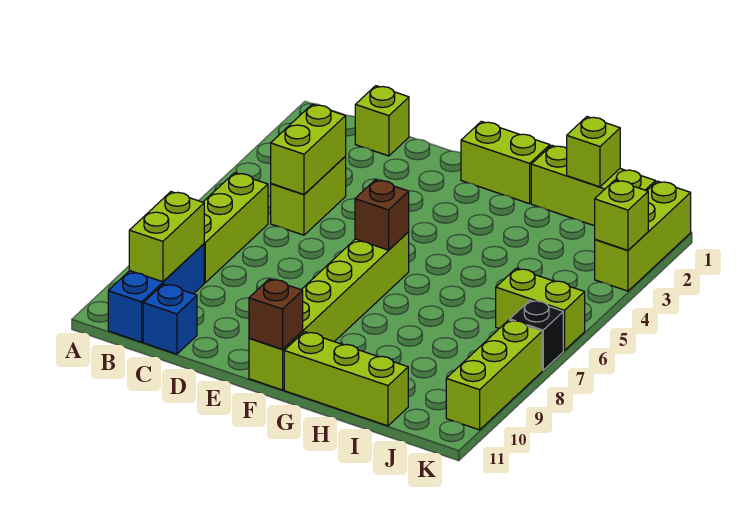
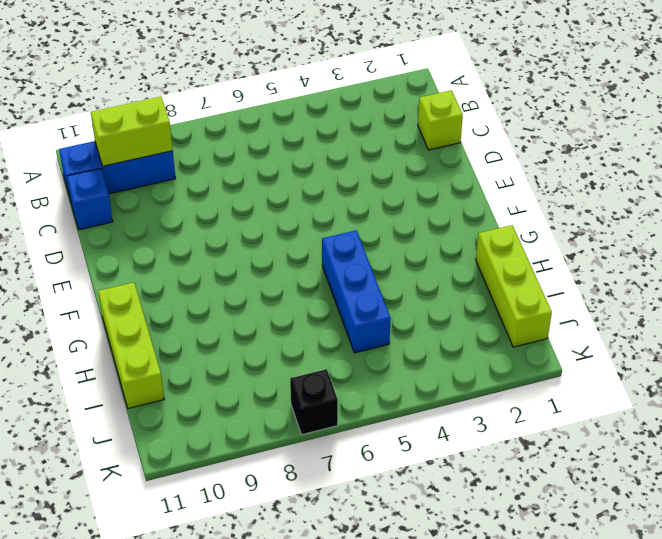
blue brick G5:I5 level 1 -> none
none -> lime brick B6:B8 level 1
none -> lime brick C4:C5 level 1
none -> lime brick F1:G1 level 1

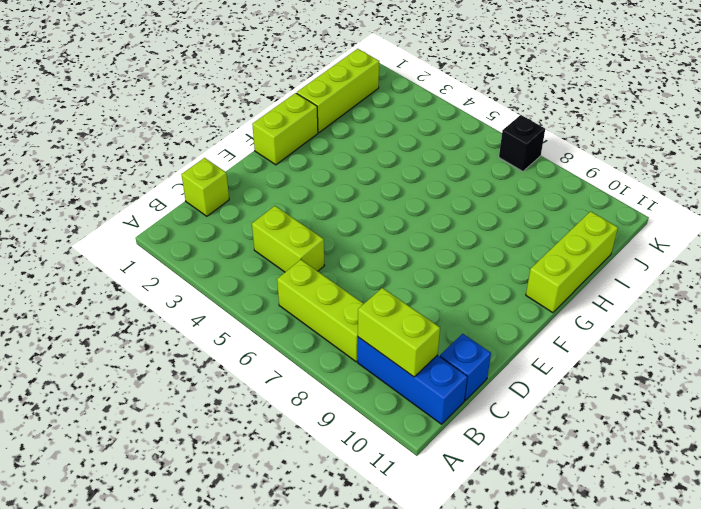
none -> lime brick F6:F11 level 1
none -> lime brick J6:K6 level 1
none -> lime brick K1:K3 level 1

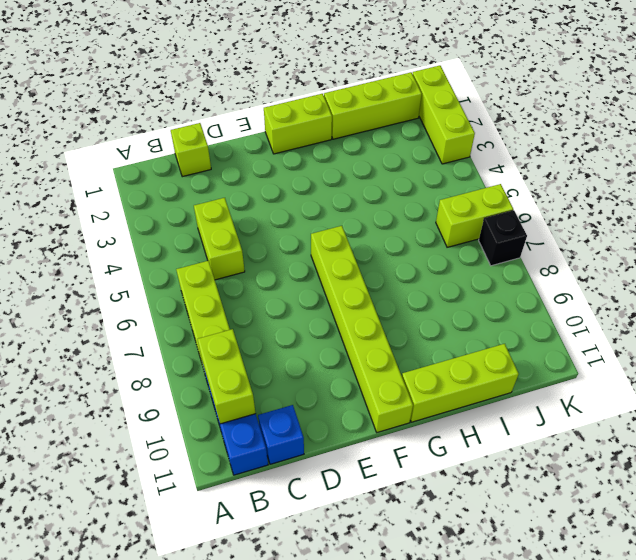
none -> lime brick K8:K10 level 1
none -> lime brick C4:C5 level 2
none -> brown brick F6 level 2

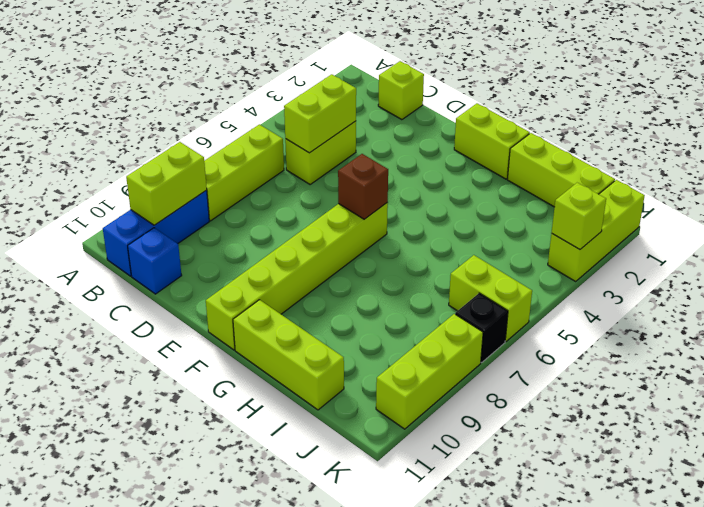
none -> brown brick F11 level 2
none -> lime brick I1 level 2

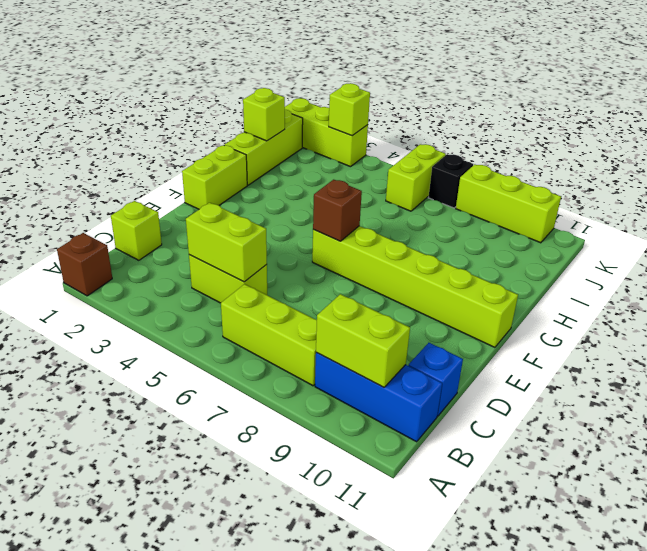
brown brick A1 level 1 -> brown brick F11 level 2
none -> lime brick G11:I11 level 1

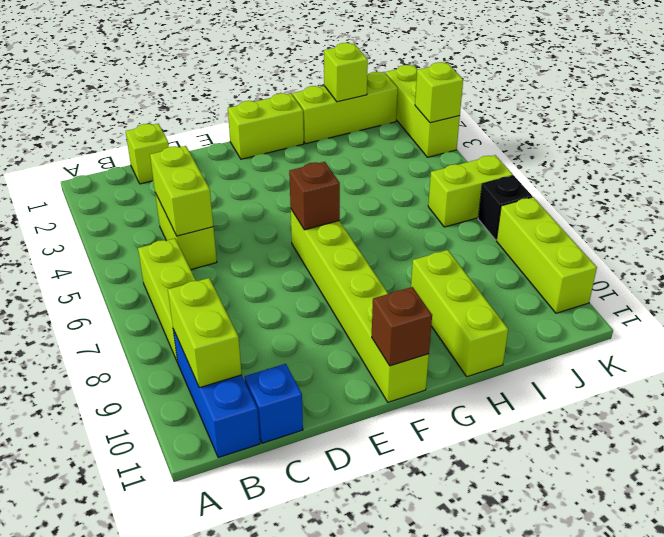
lime brick H9:H11 level 1 -> lime brick G11:I11 level 1

